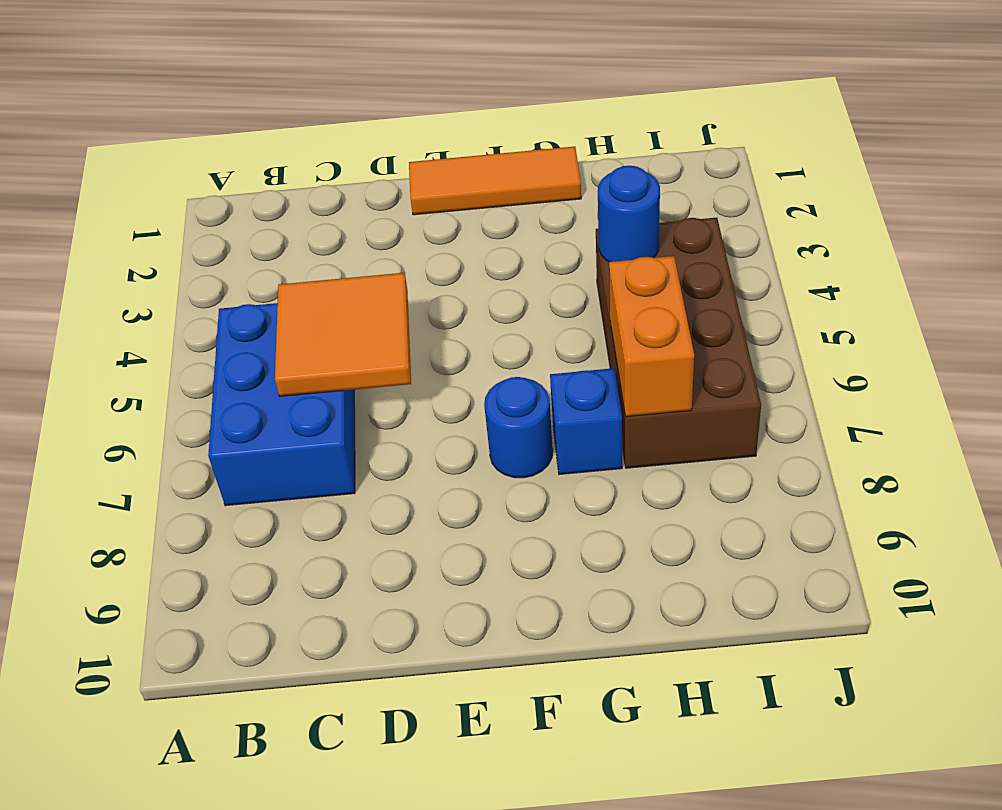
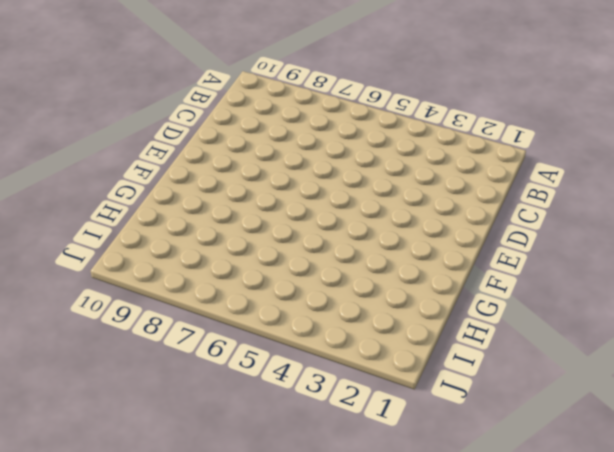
none -> blue brick B5:C7 level 1
none -> orange tile E1:G1 level 1

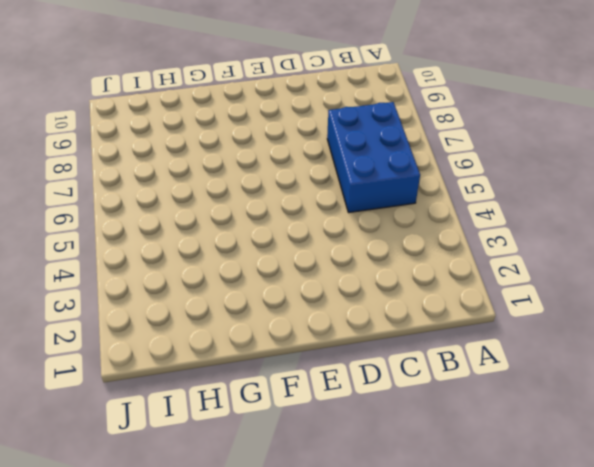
none -> orange tile E1:G1 level 1
none -> blue round brick F7 level 1

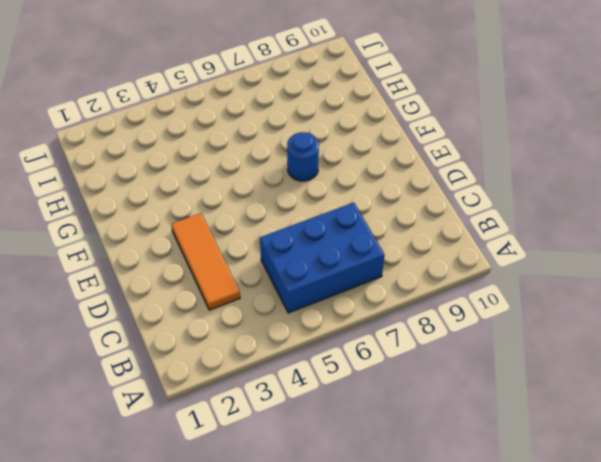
orange tile C3:E3 level 1 -> orange tile E1:G1 level 1
none -> blue brick G7 level 1
none -> brown brick H4:I7 level 1

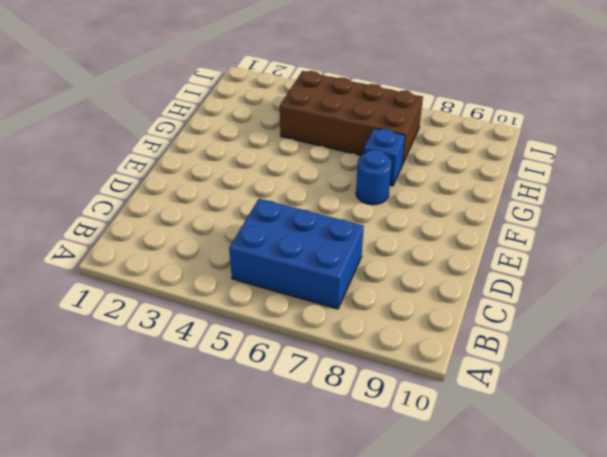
none -> orange tile E1:G1 level 1
none -> orange tile C5:D6 level 2

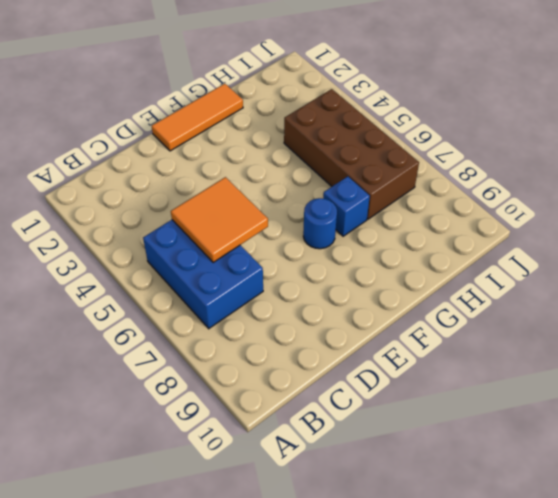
none -> blue round brick H4 level 2
none -> orange brick H6:H7 level 2

